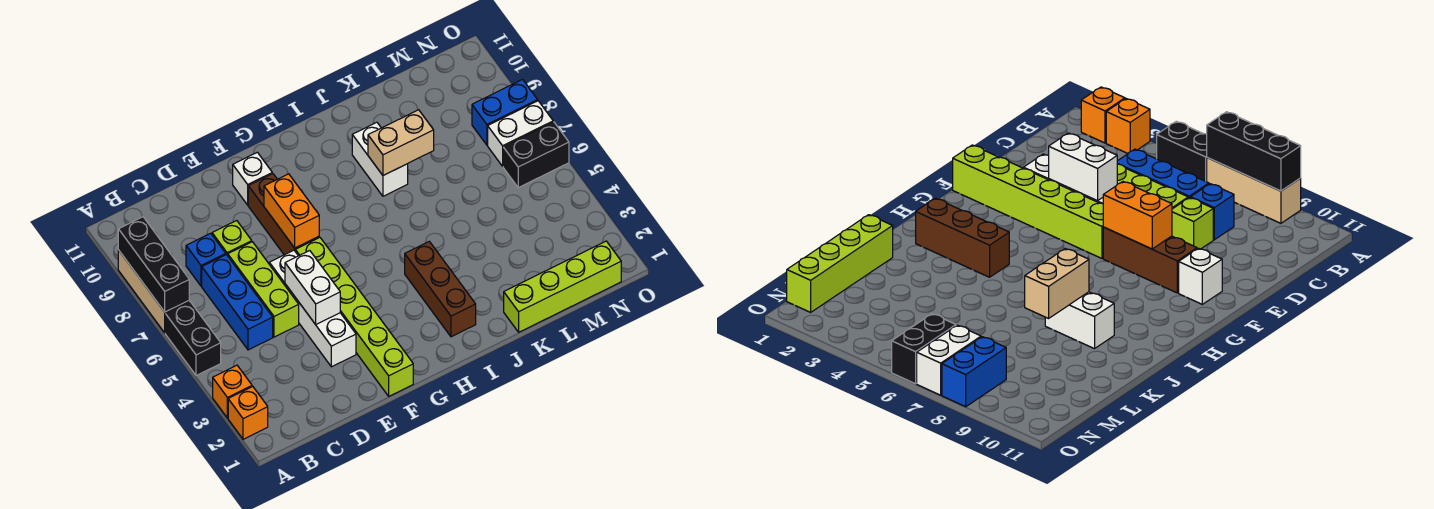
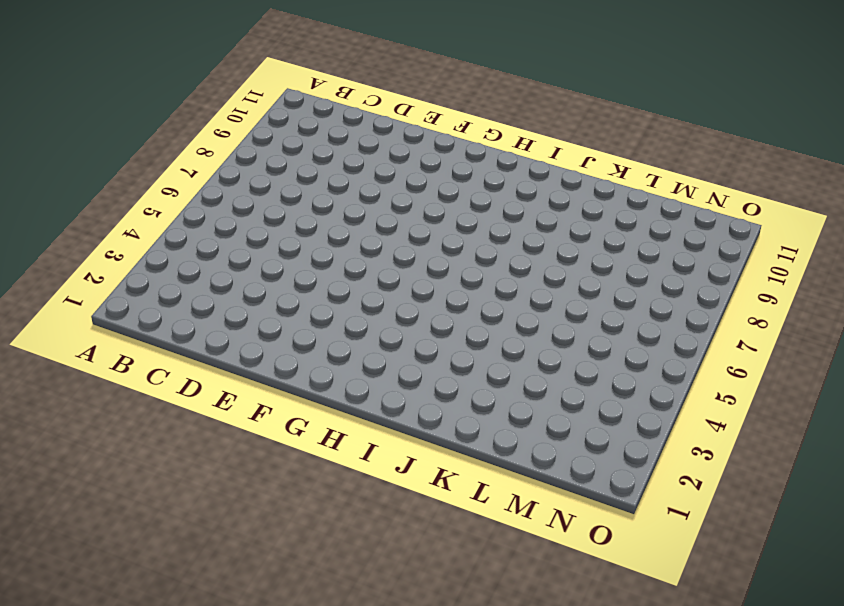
none -> orange brick A2 level 1
none -> orange brick A3 level 1
none -> black brick A5:A6 level 1

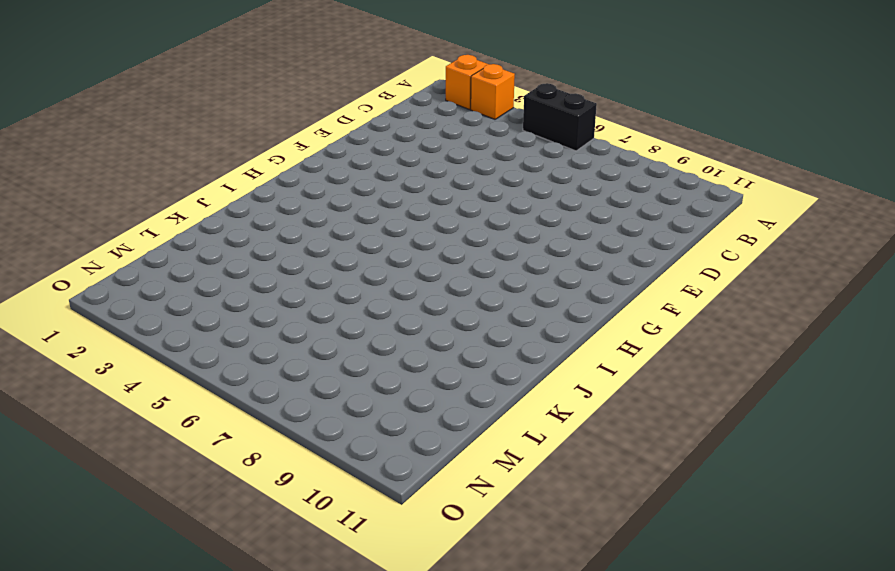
none -> tan brick A7:A9 level 1
none -> blue brick C5:C7 level 1
none -> blue brick C8 level 1

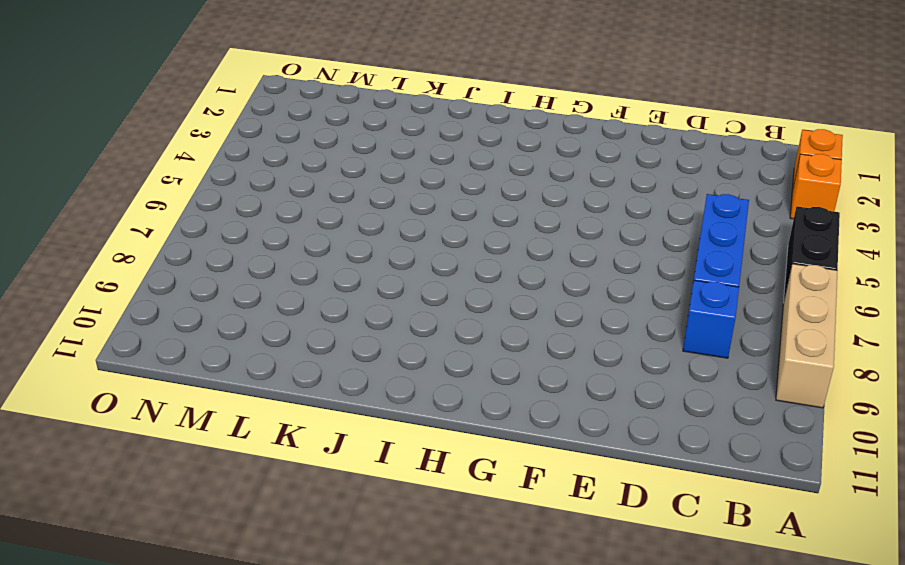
none -> lime brick D5:D7 level 1
none -> lime brick D8 level 1
none -> white brick E3:E6 level 1

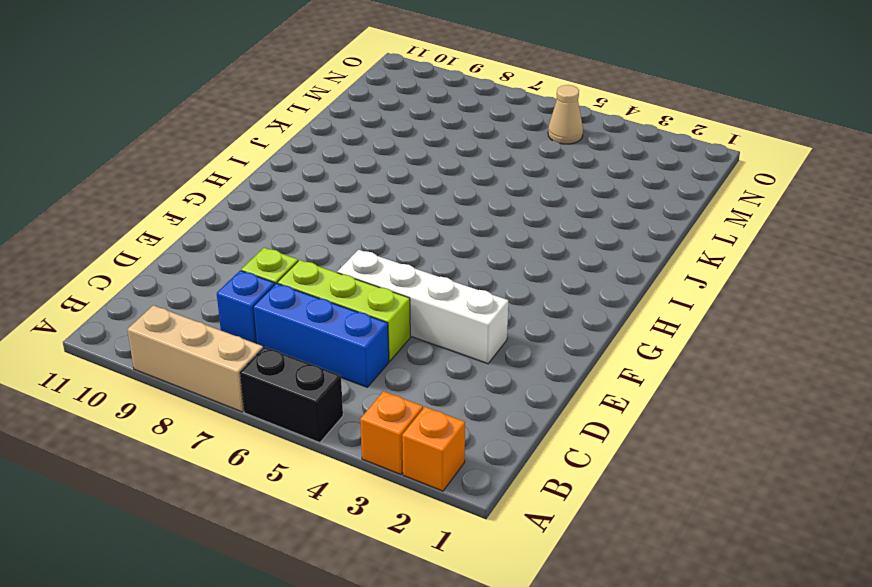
tan cone N5 level 1 -> none
none -> lime brick F1:F6 level 1
none -> brown brick F7:F9 level 1
none -> white brick F10 level 1

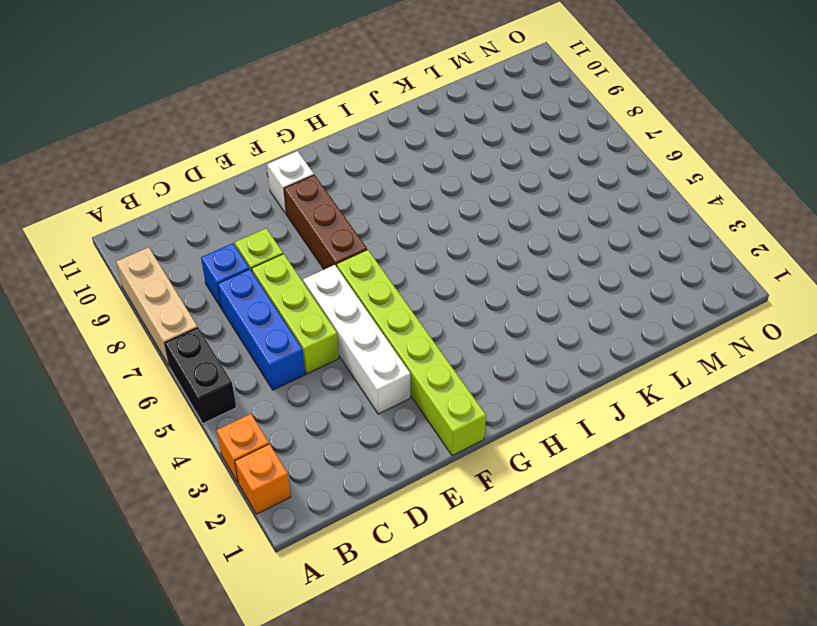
none -> brown brick I2:I4 level 1
none -> white brick J8:J9 level 1
none -> lime brick K1:N1 level 1

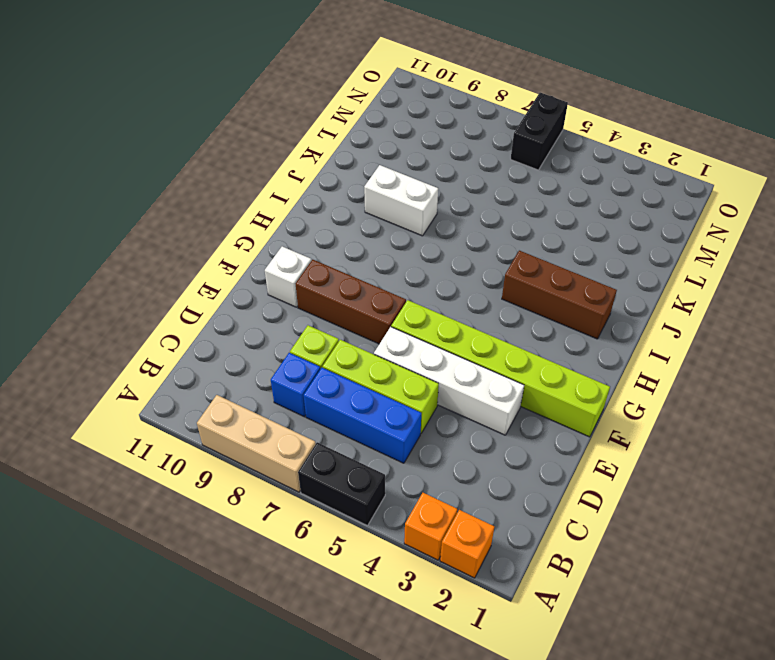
none -> lime brick K1:N1 level 1
none -> white brick N7:O7 level 1
none -> blue brick N8:O8 level 1

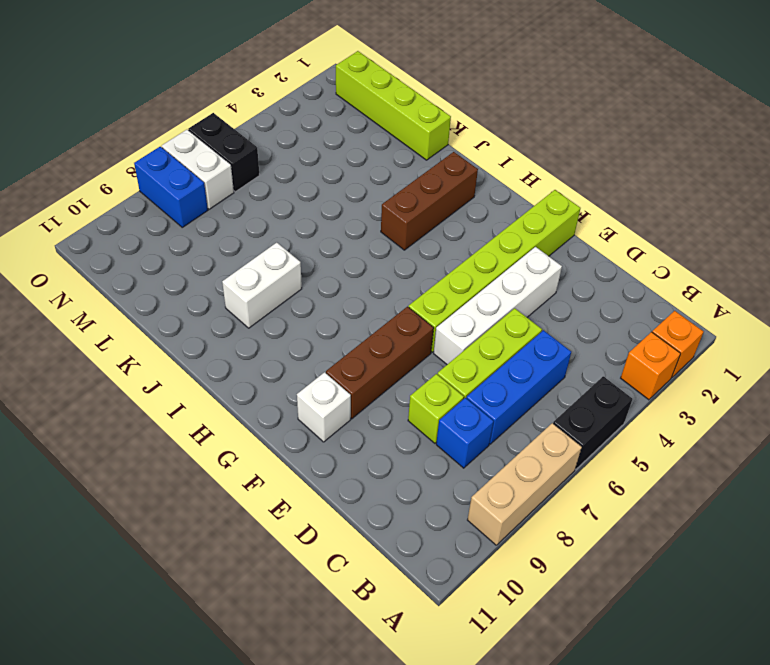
none -> black brick A7:A9 level 2
none -> white brick E4:E5 level 2
none -> orange brick F7:F8 level 2

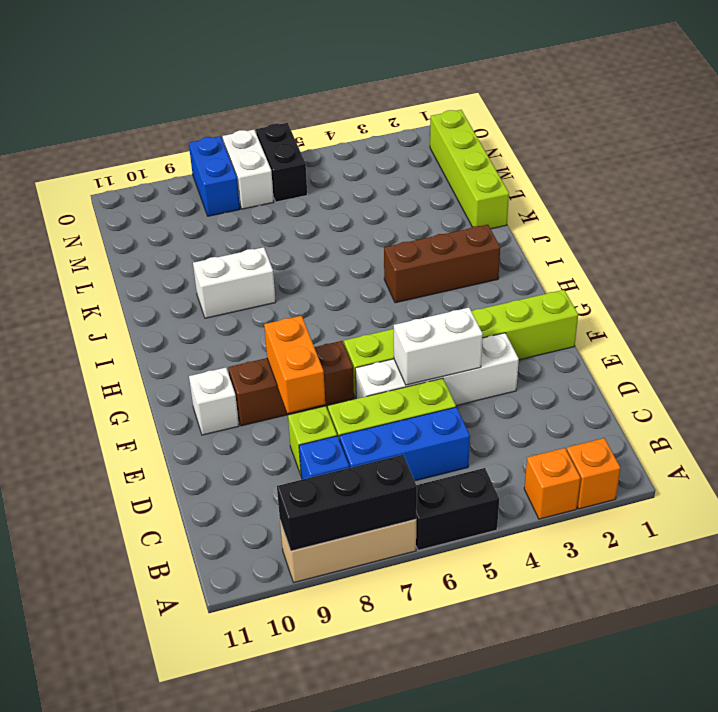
orange brick E8:F8 level 2 -> orange brick F7:F8 level 2
none -> tan brick J8:K8 level 2

